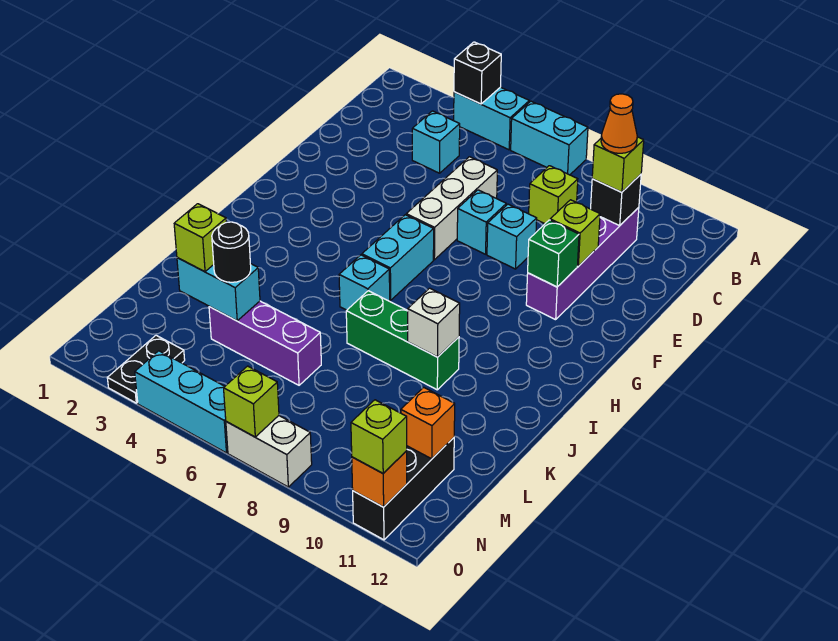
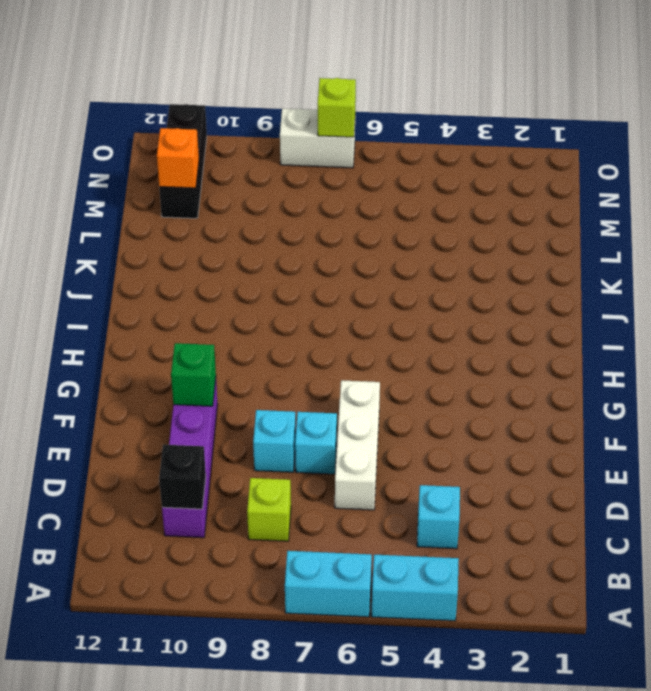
none -> cyan brick G6:H6 level 1
none -> cyan brick I6 level 1
none -> green brick J7:J9 level 1
none -> purple brick L4:L6 level 1

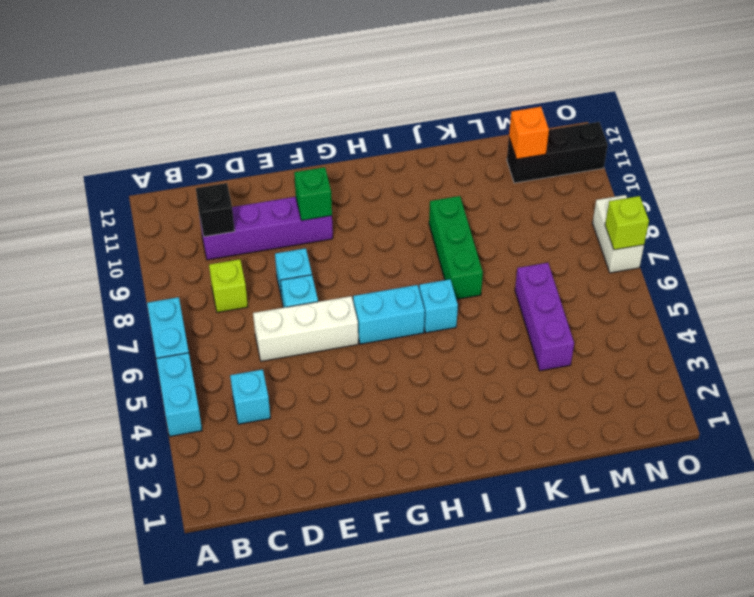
none -> black plate N3:O3 level 1
none -> cyan brick O4:O6 level 1
none -> black brick A4 level 2
none -> lime brick E10 level 2

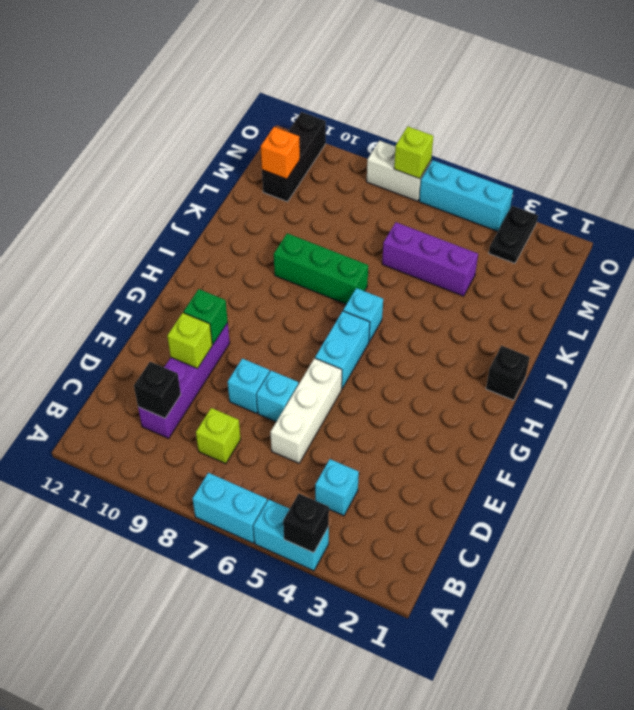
black brick I1 level 1 -> none
none -> white brick J9 level 2
none -> cyan brick L3:L4 level 2
none -> orange brick O11 level 2
none -> lime brick C10 level 3

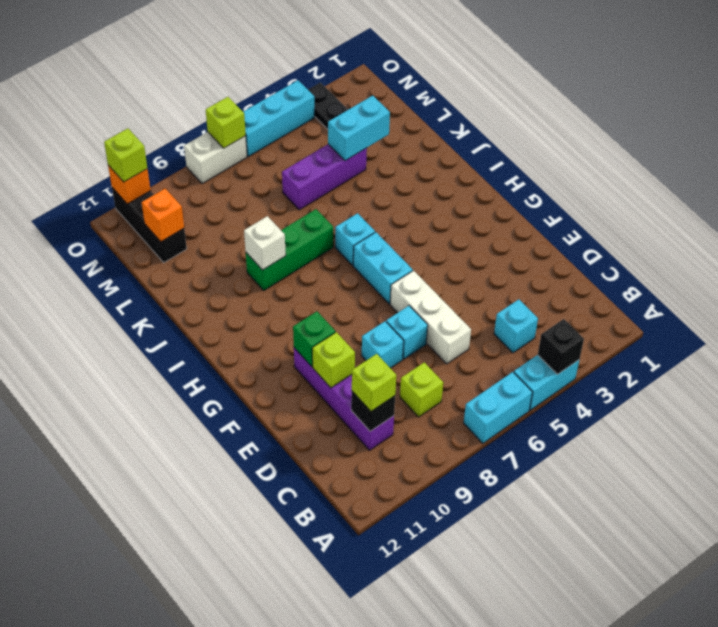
none -> lime brick L3 level 3
none -> black round brick L4 level 3
none -> orange cone C10 level 4

